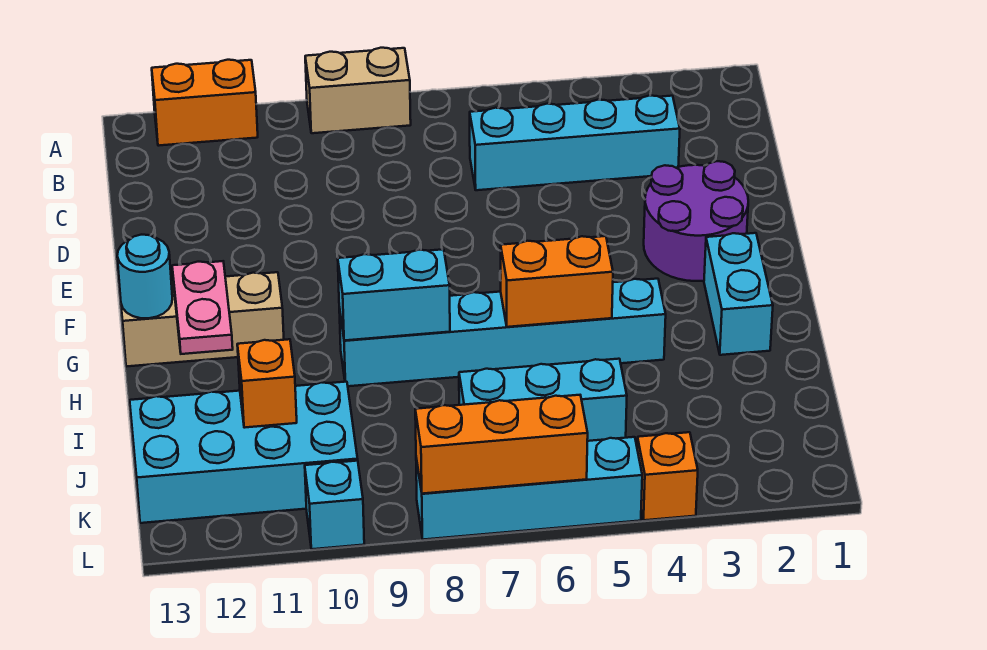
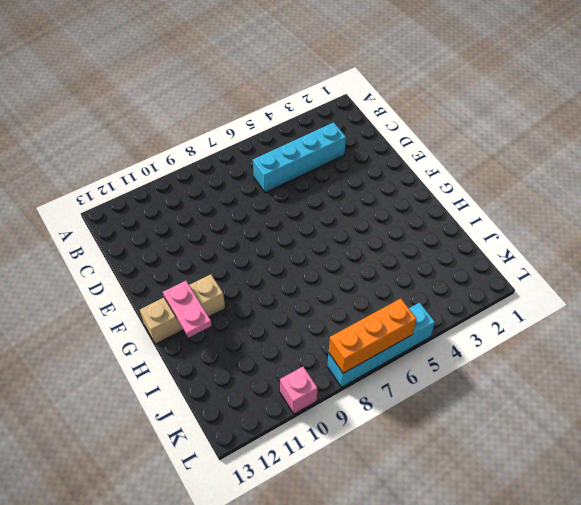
pink brick L10 level 1 -> cyan brick L10 level 1
none -> tan brick A8:A9 level 1
none -> orange brick A11:A12 level 1
none -> purple round brick E2:F3 level 1

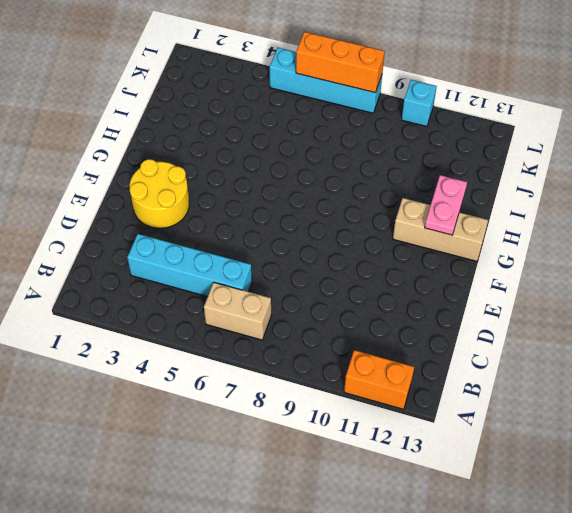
tan brick B6:B7 level 1 -> tan brick A8:A9 level 1
yellow round brick E2:F3 level 1 -> purple round brick E2:F3 level 1
none -> cyan brick G2:H2 level 1
none -> cyan brick H4:H9 level 1
none -> cyan brick J5:J7 level 1

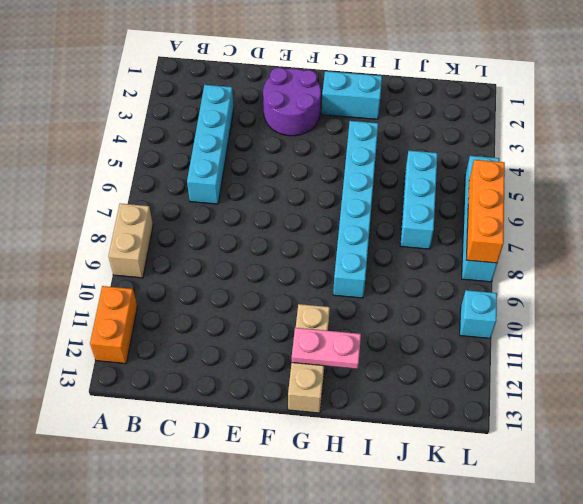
none -> cyan brick J10:K13 level 1
none -> orange brick L4 level 1
none -> cyan round brick G13 level 2

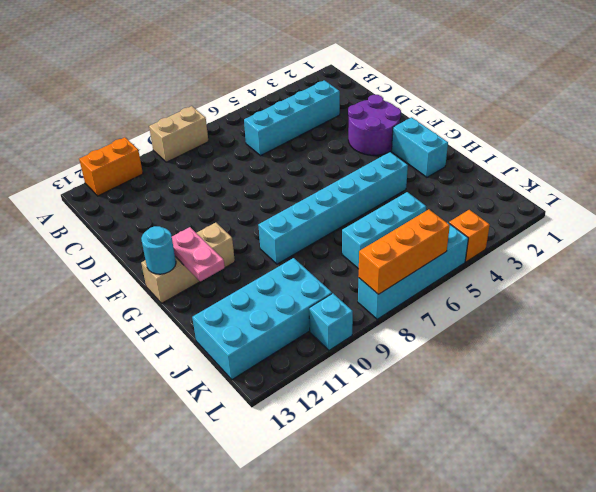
none -> orange brick H5:H6 level 2
none -> cyan brick H8:H9 level 2
none -> orange brick J11 level 2

